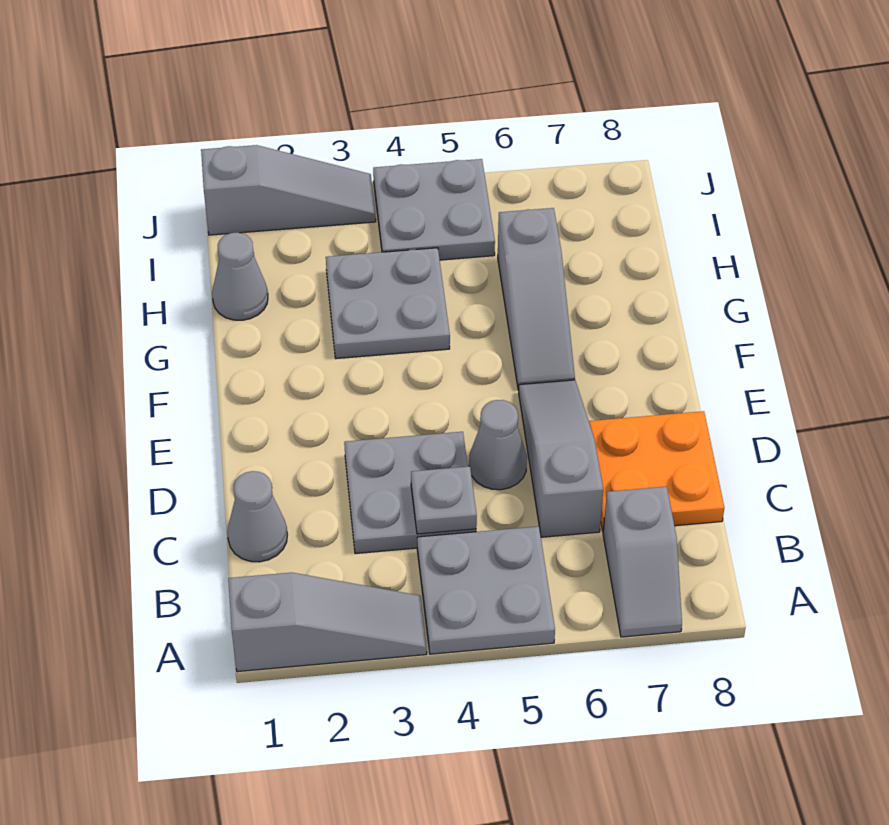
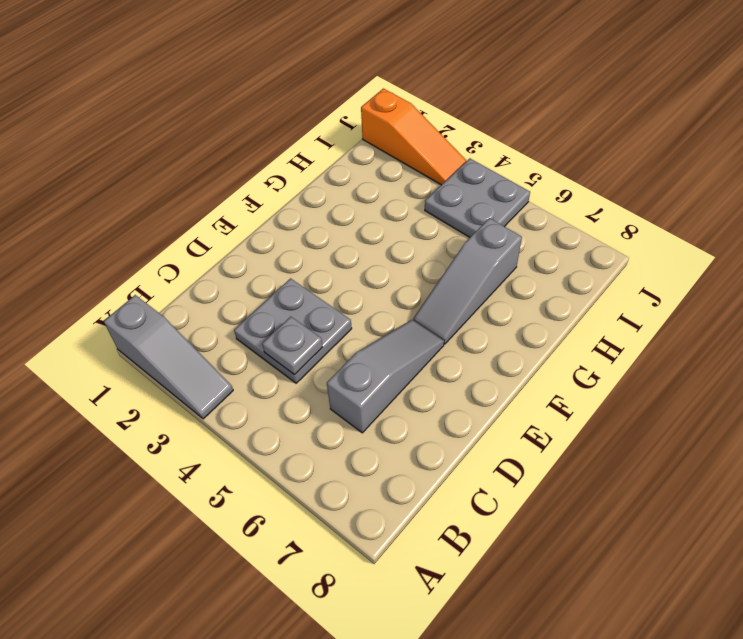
orange slope J1:J3 level 1 top 1 -> grey slope J1:J3 level 1 top 1
none -> grey plate A4:B5 level 1
none -> grey slope A7:B7 level 1 top B
none -> grey cone C1 level 1

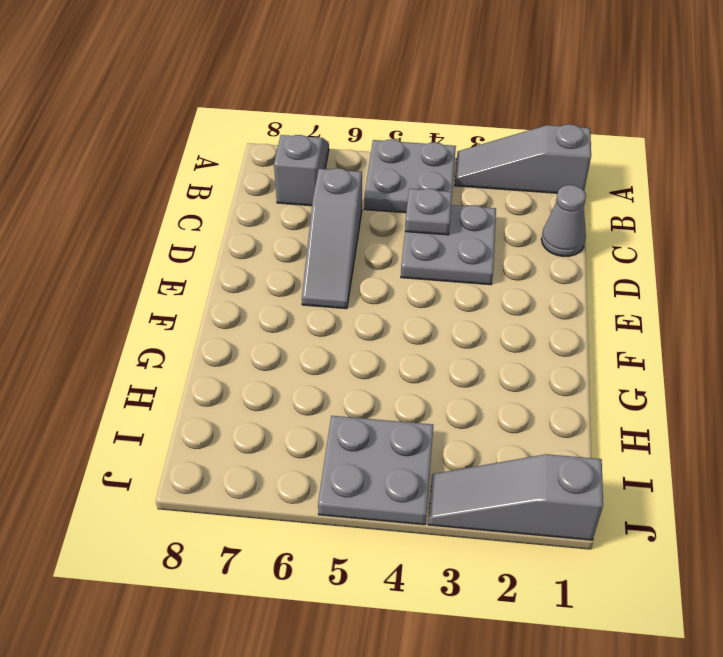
none -> orange plate C7:D8 level 1
none -> grey cone D5 level 1
none -> grey slope F6:H6 level 1 top H

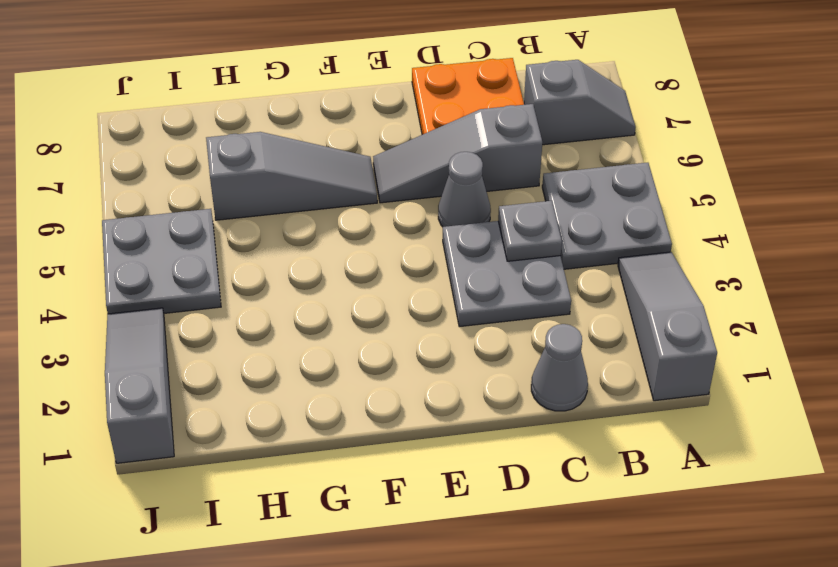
none -> grey plate G3:H4 level 1
none -> grey cone H1 level 1

